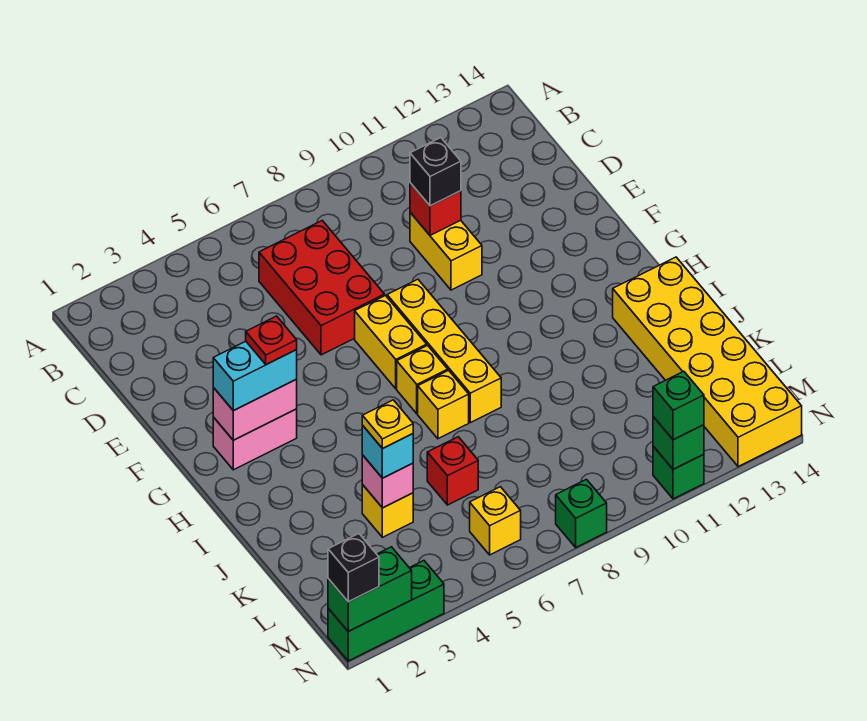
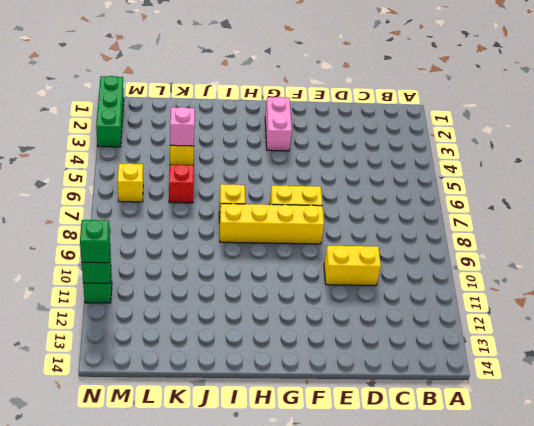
none -> red brick C6:E7 level 1
none -> yellow brick H7 level 1
none -> yellow brick I13:N14 level 1

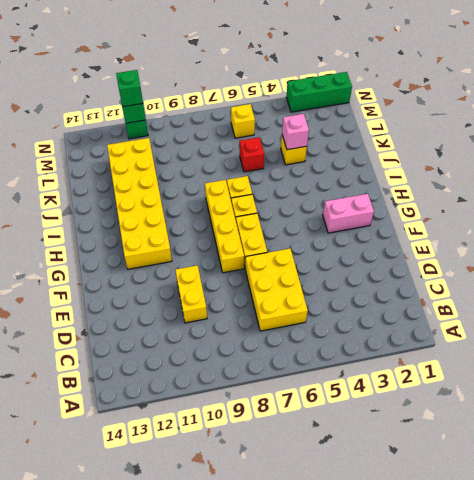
yellow brick C6:E7 level 1 -> red brick C6:E7 level 1
yellow brick G11:L12 level 1 -> yellow brick I13:N14 level 1
none -> green brick N8 level 1
none -> red brick D10 level 2
none -> pink brick G2:G3 level 2

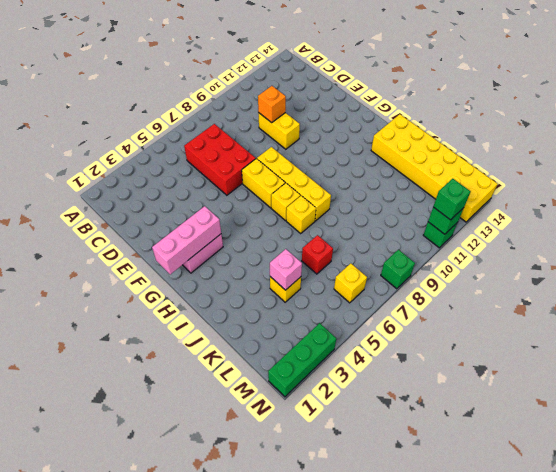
orange brick D10 level 2 -> red brick D10 level 2
pink brick G1:G3 level 2 -> pink brick G2:G3 level 2
none -> green brick N1:N2 level 2
none -> black brick D10 level 3
none -> cyan brick G2:G3 level 3

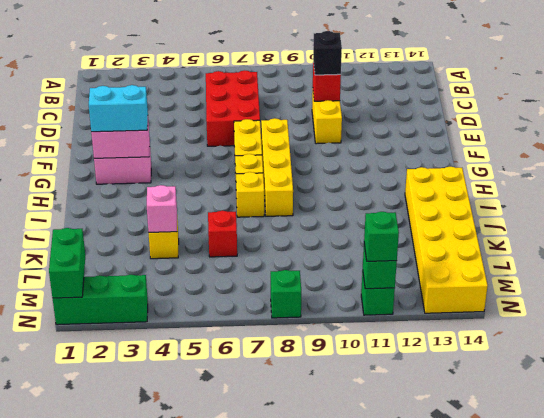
green brick M1:N1 level 2 -> green brick N1:N2 level 2
none -> yellow brick M6 level 1
none -> cyan brick K4 level 3
none -> black brick N1 level 3

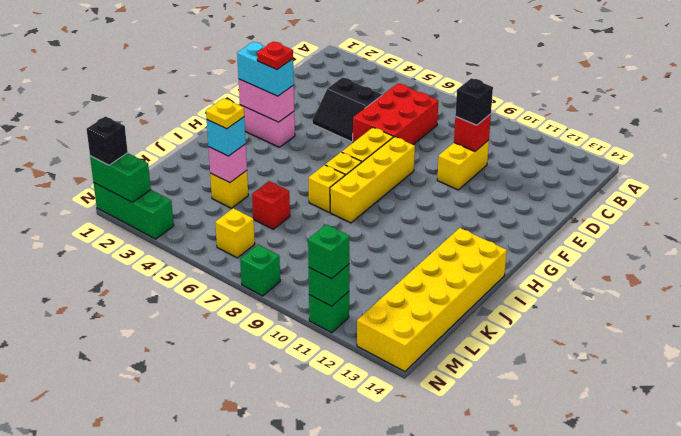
black slope D4:E5 level 1 top D -> none

